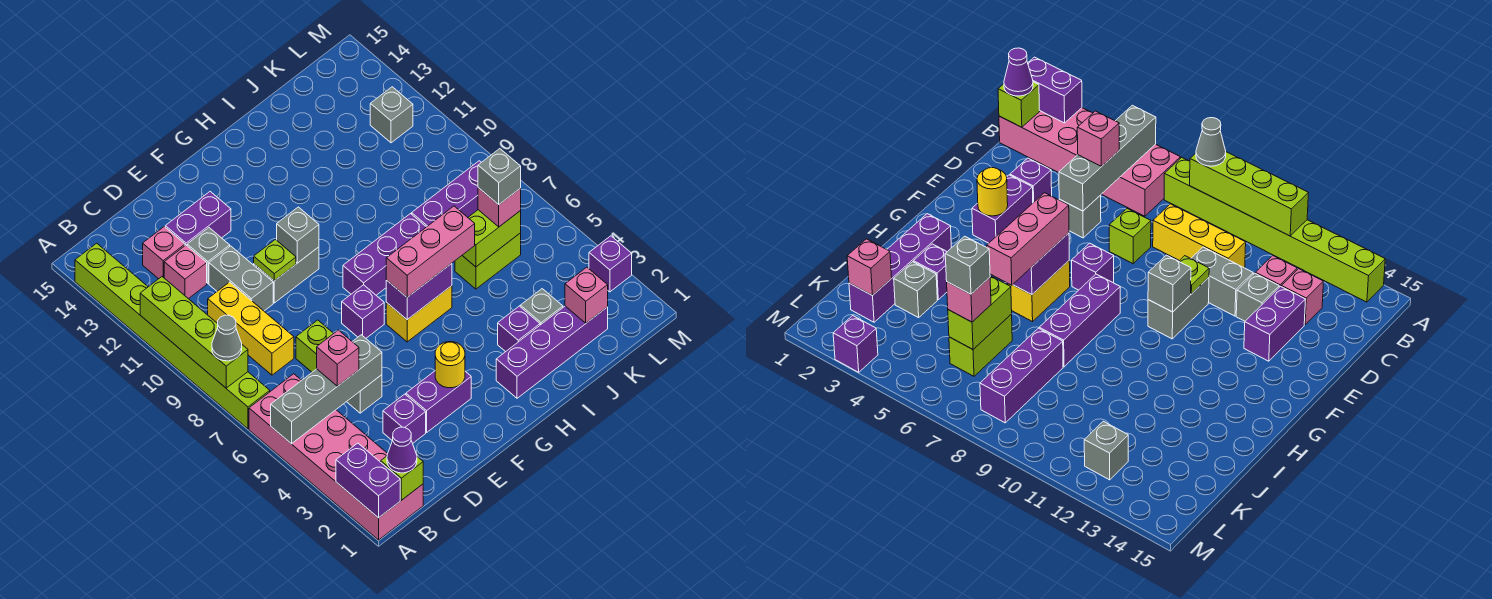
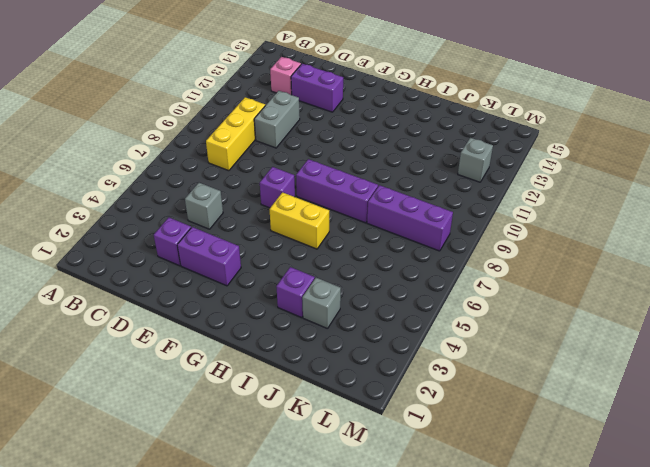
none -> pink brick A1:B6 level 1
none -> lime brick A7:A14 level 1
none -> pink brick C12 level 1
none -> lime brick D7 level 1

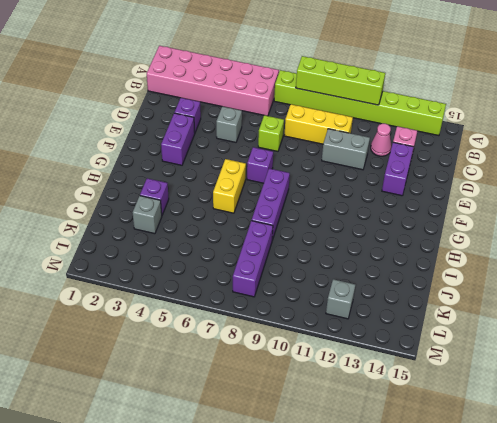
pink cone C12 level 1 -> pink brick C12 level 1
none -> grey brick D12 level 1
none -> grey brick E10:F10 level 1
none -> purple brick H2:K2 level 1
none -> lime brick J6:K6 level 1

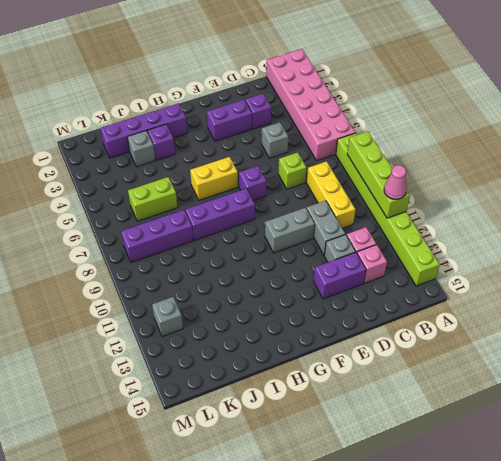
pink cone A11 level 3 -> none
none -> purple brick M3 level 1
none -> purple brick A1:A2 level 2
none -> grey brick A5:D5 level 2
none -> lime brick B1 level 2

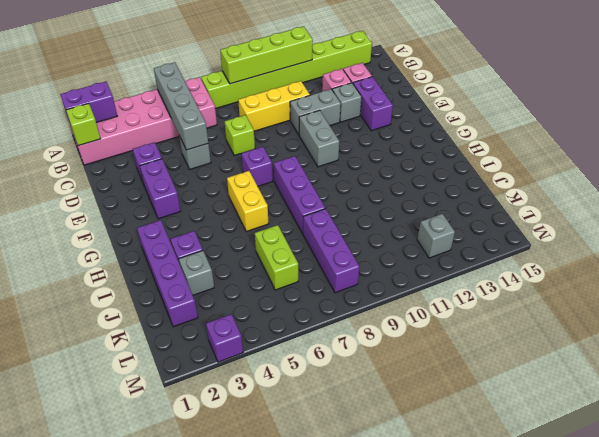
none -> lime plate E10 level 2
none -> yellow round brick F3 level 2
none -> grey brick F10 level 2
none -> purple brick G6:H6 level 2

